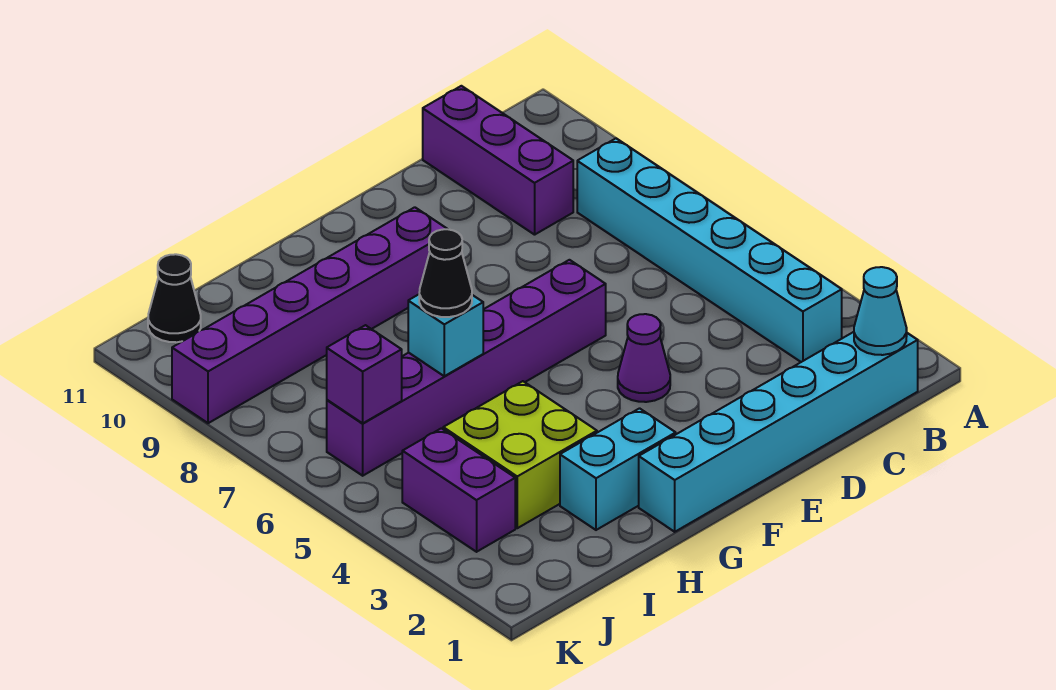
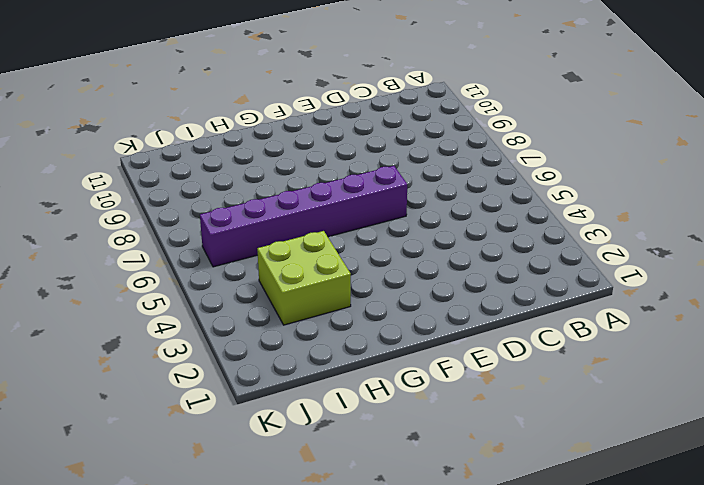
none -> cyan brick B1:G1 level 1
none -> cyan brick B3:B8 level 1
none -> purple brick C9:C11 level 1

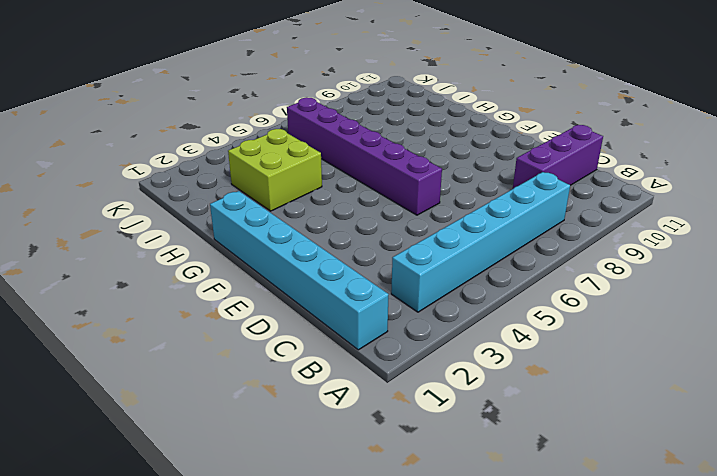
none -> purple cone E4 level 1
none -> purple brick F9:K9 level 1
none -> cyan brick G2:H2 level 1

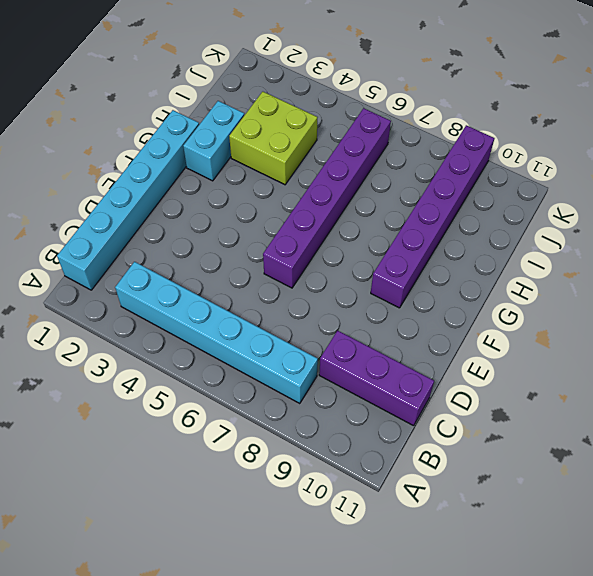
none -> purple cone E4 level 1
none -> purple brick J3:J4 level 1
none -> black cone J11 level 1

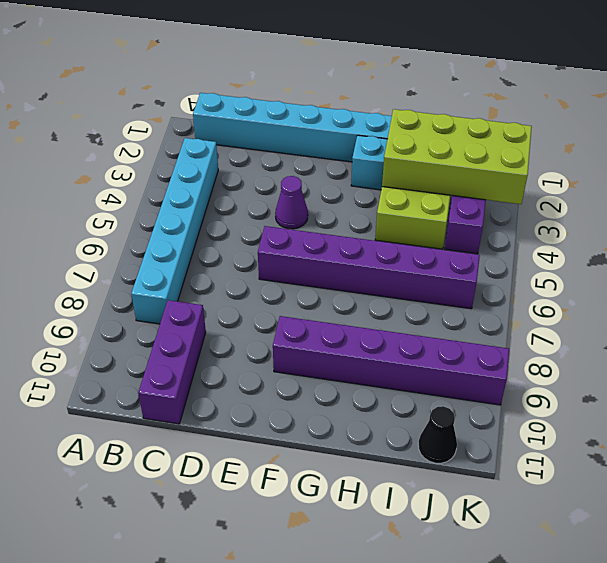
lime brick H2:K3 level 2 -> none
none -> cyan cone B1 level 2
none -> cyan brick H6 level 2
none -> purple brick J6 level 2

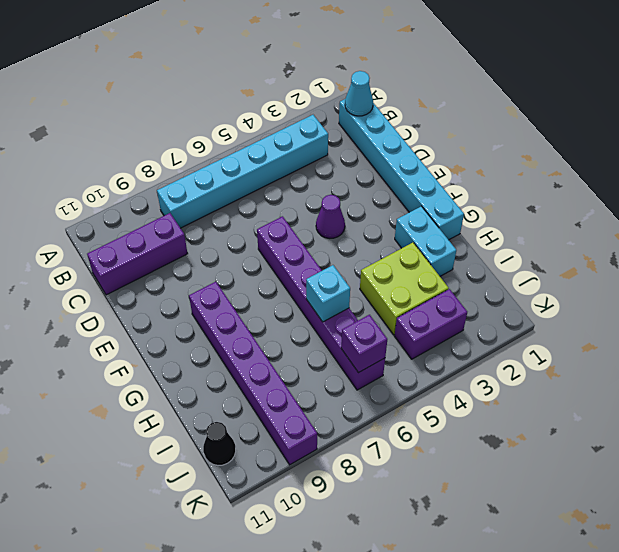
none -> black cone H6 level 3

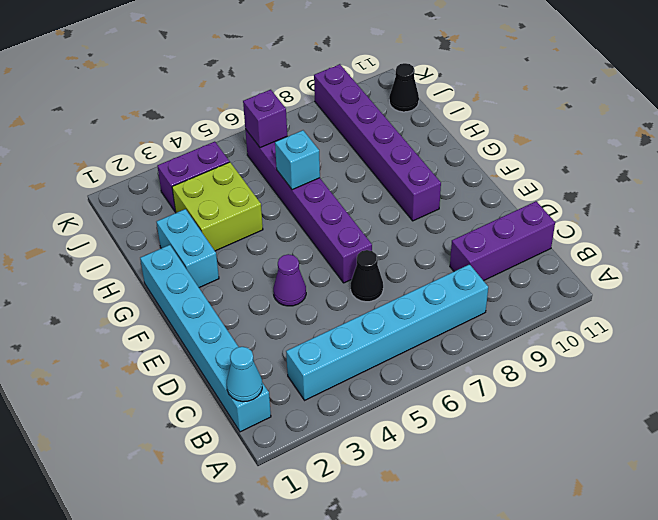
black cone D6 level 1 -> black cone H6 level 3

